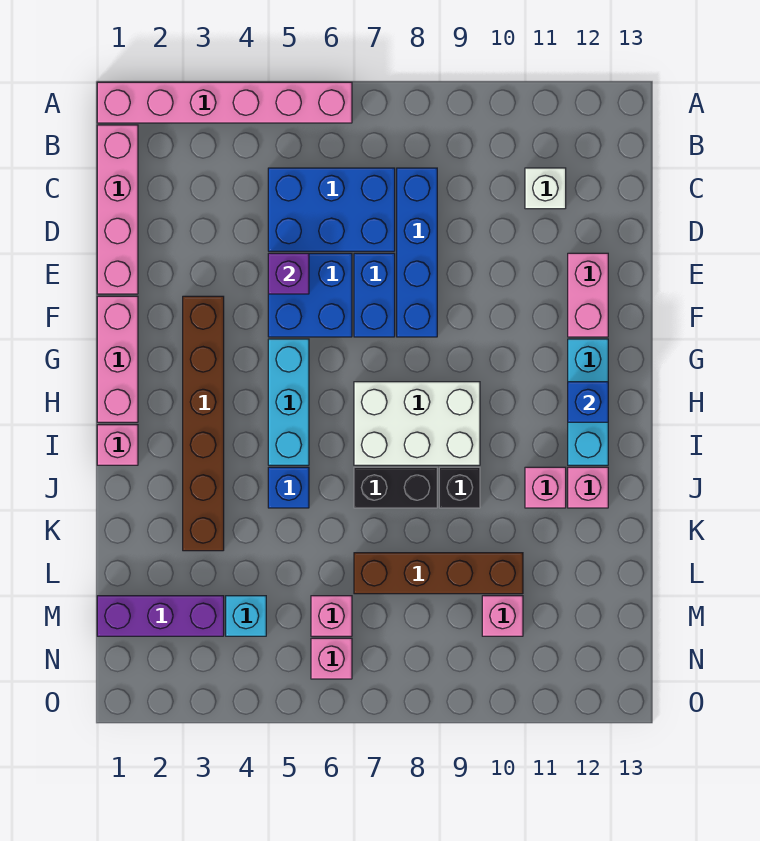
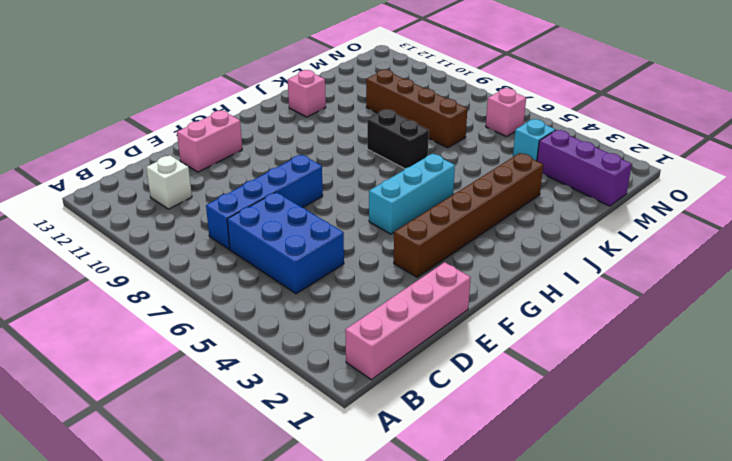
none -> pink brick A1:A6 level 1
none -> blue brick E5:F6 level 1
none -> blue brick E7:F7 level 1

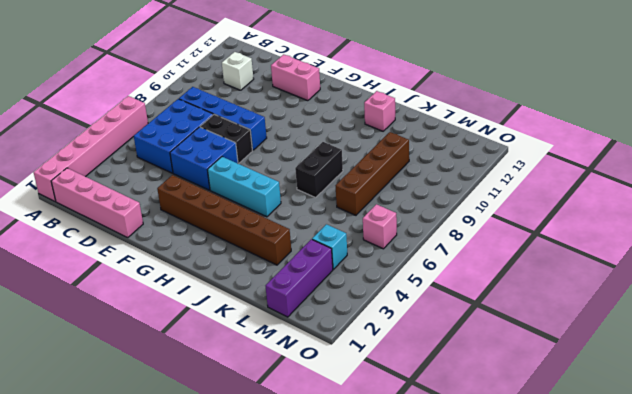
black brick E7:F7 level 1 -> blue brick E7:F7 level 1
none -> pink brick F1:H1 level 1
none -> cyan brick G12:I12 level 1
none -> white brick H7:I9 level 1

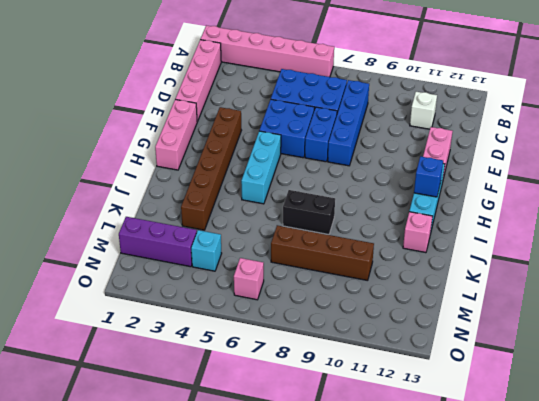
none -> white brick H7:I9 level 1
none -> pink brick I1 level 1
none -> blue brick J5 level 1

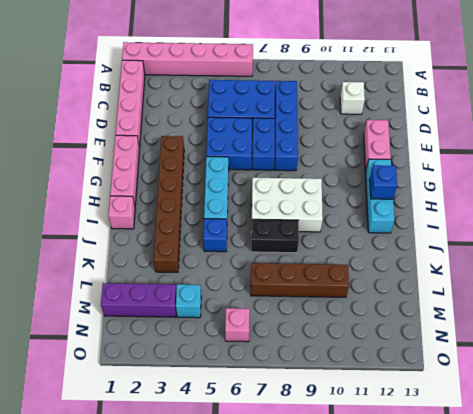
none -> black brick J9 level 1
none -> pink brick J11 level 1
none -> pink brick J12 level 1

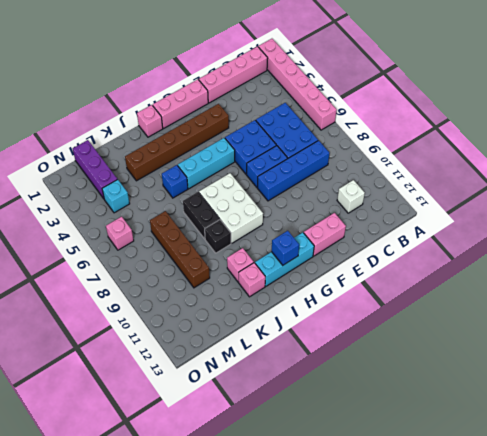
none -> pink brick M6 level 1
none -> pink brick M10 level 1
none -> purple brick E5 level 2

